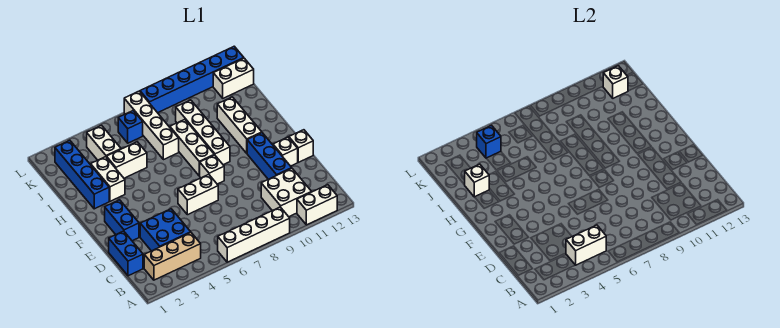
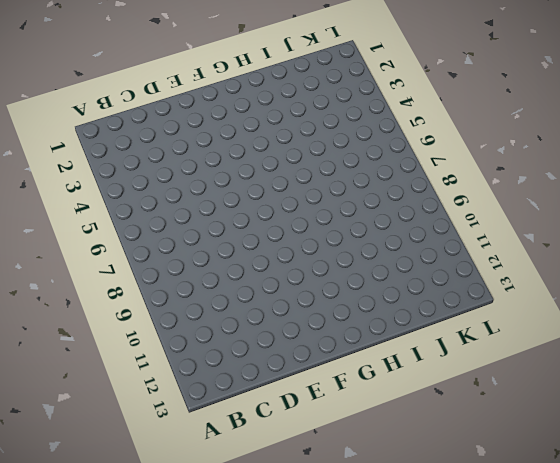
none -> white brick A6:A9 level 1
none -> white brick A11:A12 level 1
none -> tan brick B2:B4 level 1

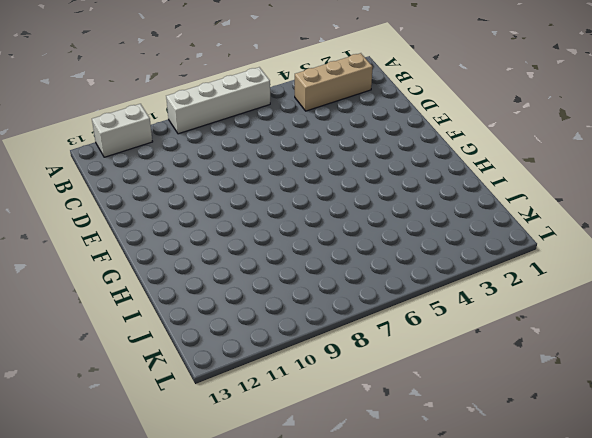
none -> white brick B10:C11 level 1
none -> blue brick C1:D1 level 1
none -> blue brick C3:D4 level 1

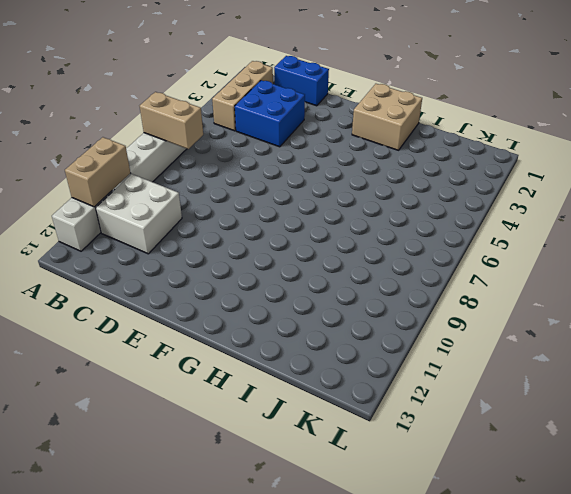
tan brick A7:B7 level 2 -> none
tan brick A10:A11 level 2 -> none
tan brick G1:H2 level 1 -> blue brick H2:K2 level 1
none -> blue brick D11:F11 level 1
none -> blue brick E2:F2 level 1
none -> white brick E6:E7 level 1

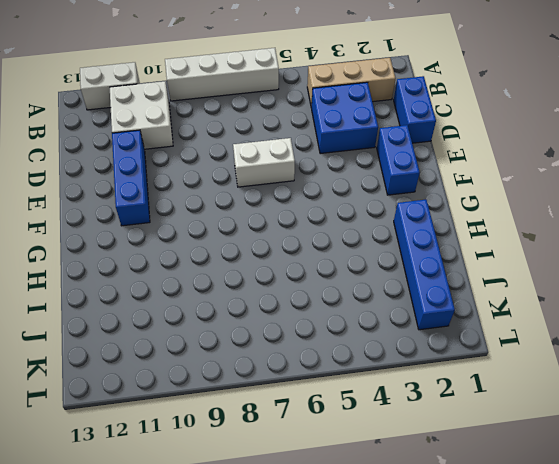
none -> white brick E12 level 1
none -> white brick E13 level 1
none -> white brick F8 level 1

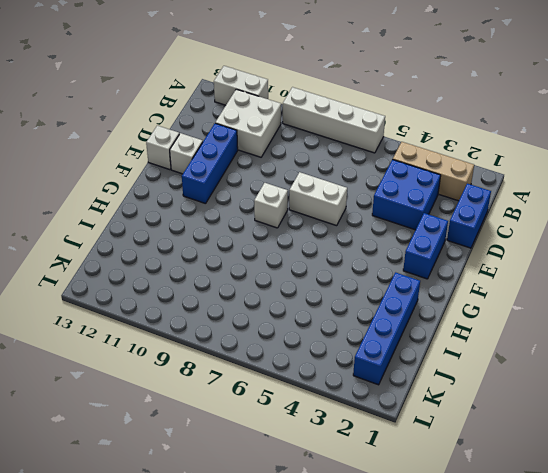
none -> white brick G8:I8 level 1
none -> white brick G9:J9 level 1
none -> white brick G11:I11 level 1

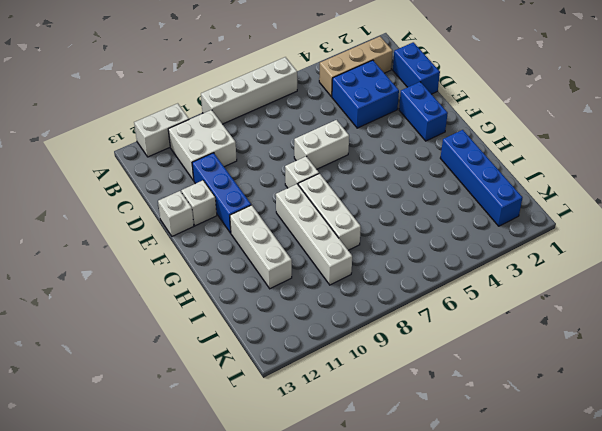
none -> white brick H3:I3 level 1
none -> white brick I4:I5 level 1
none -> white brick I7:L7 level 1

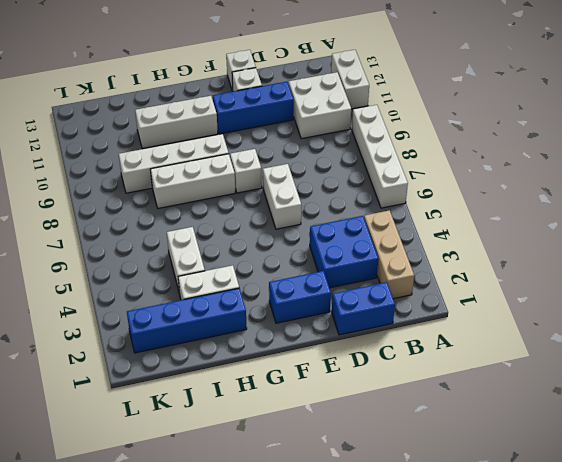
none -> white brick I7:L7 level 1
none -> white brick J4:K4 level 1
none -> blue brick K6 level 1

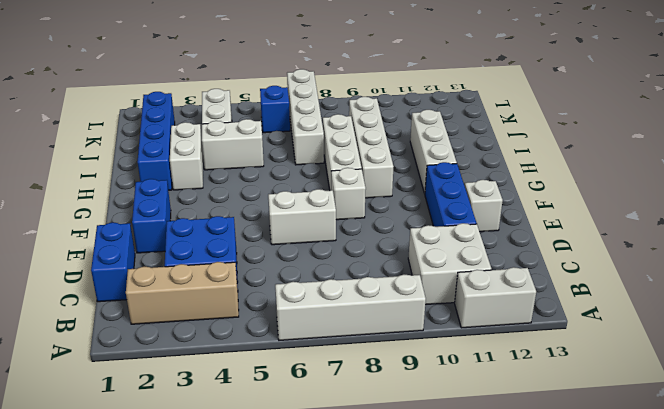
none -> white brick E13 level 1
none -> white brick K12:K13 level 1
none -> blue brick L8:L13 level 1

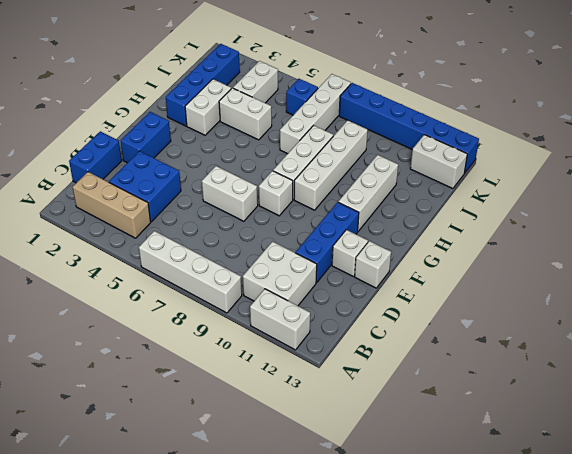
none -> white brick B4:B5 level 2
none -> white brick I2 level 2
none -> blue brick K4 level 2

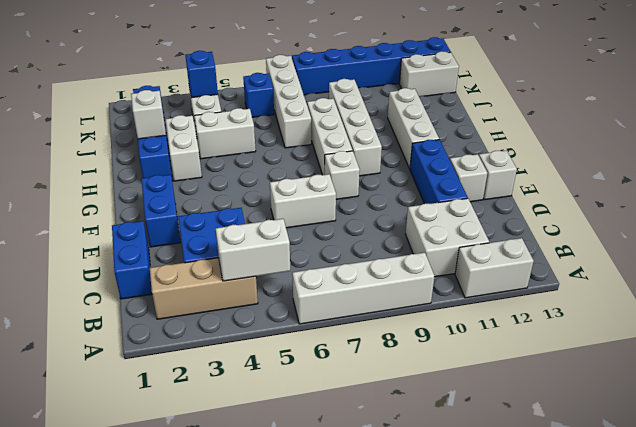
none -> white brick K12 level 2

